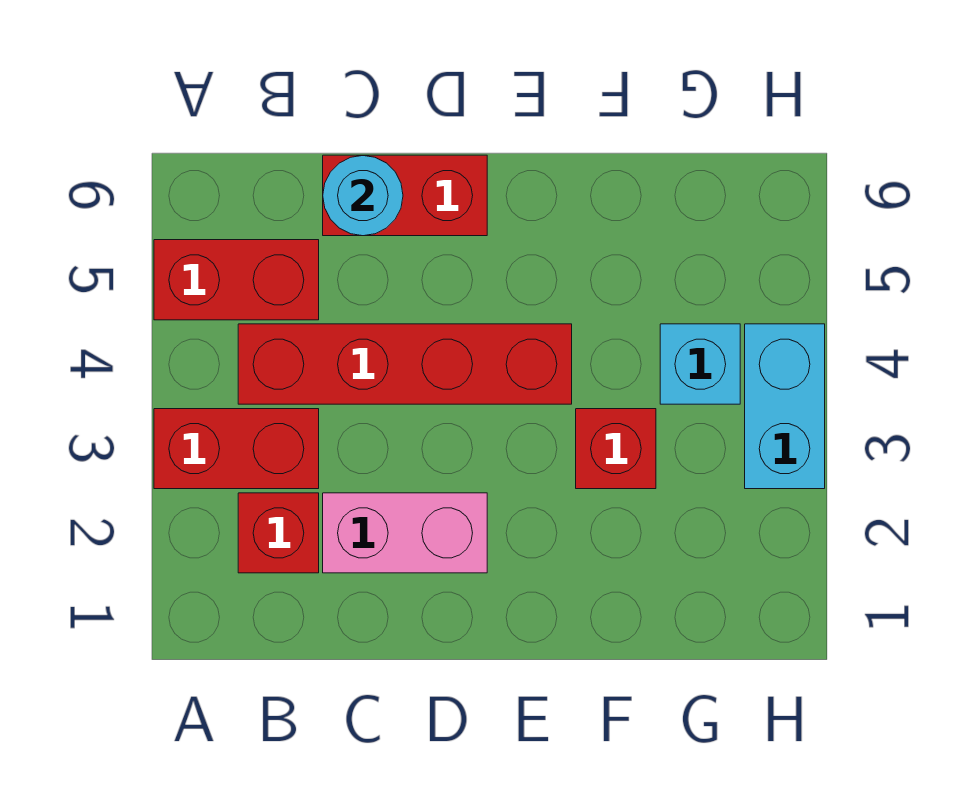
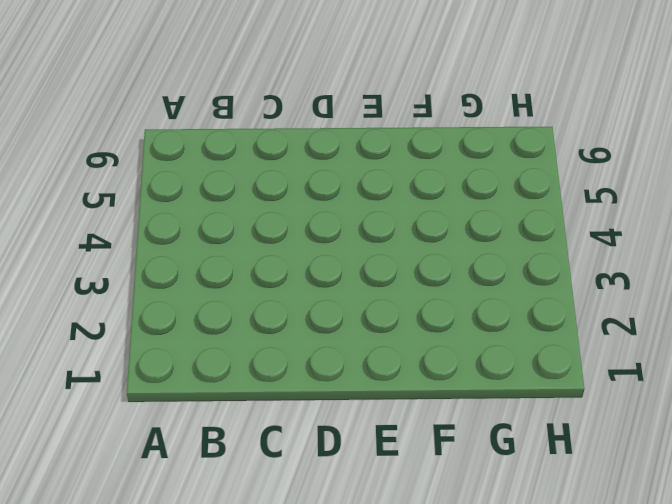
none -> red brick A3:B3 level 1
none -> red brick A5:B5 level 1

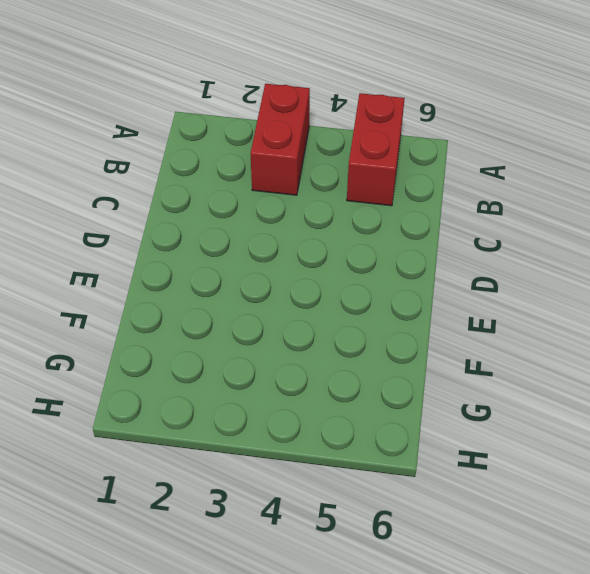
none -> red brick B2 level 1
none -> red brick B4:E4 level 1

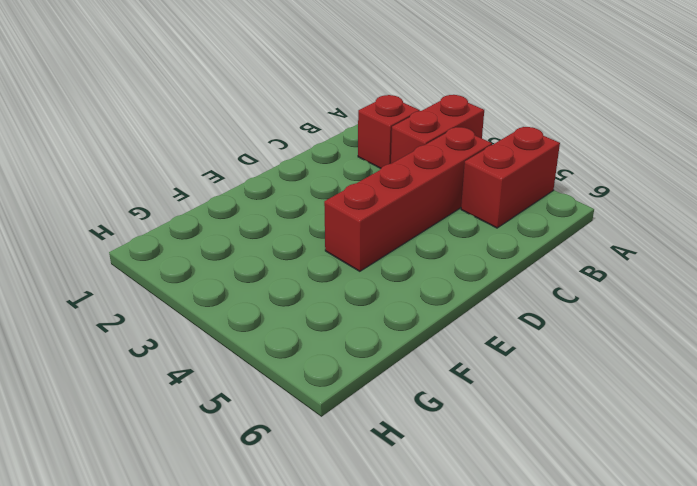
none -> pink brick C2:D2 level 1
none -> red brick C6:D6 level 1

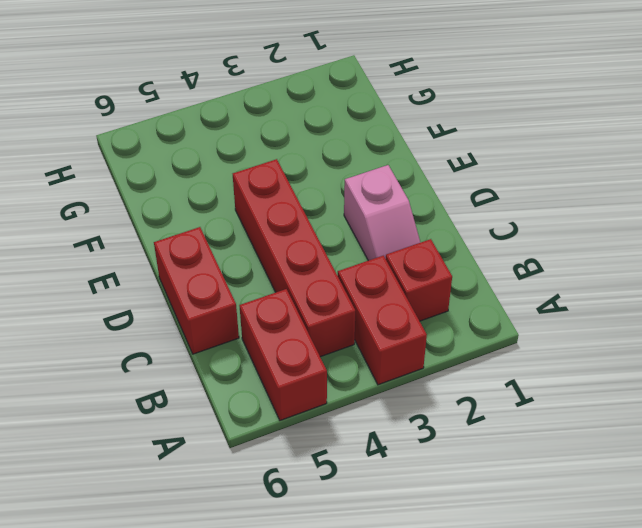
pink slope C2:D2 level 1 top D -> pink brick C2:D2 level 1
none -> red brick F3 level 1
none -> cyan brick G4 level 1

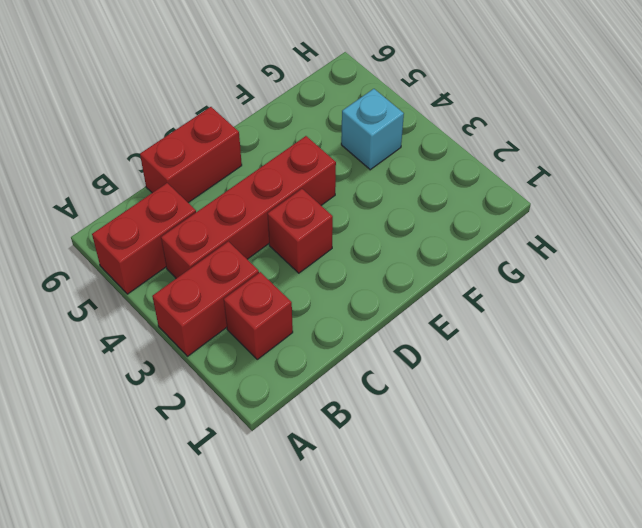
red brick D3 level 1 -> red brick F3 level 1
none -> pink brick C2:D2 level 1
none -> cyan brick H3:H4 level 1

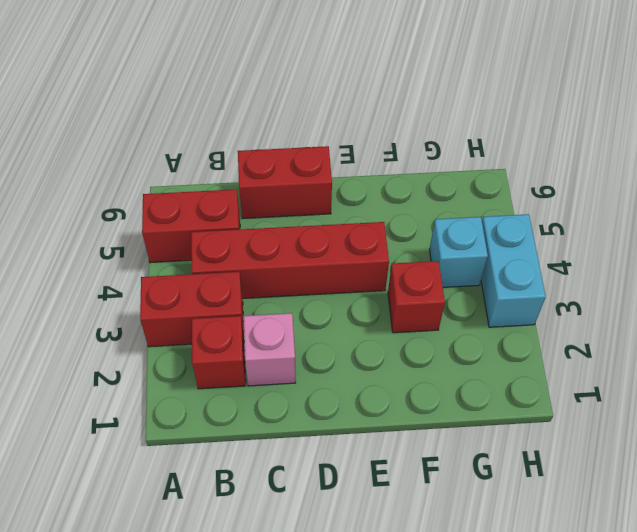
pink brick C2 level 1 -> pink brick C2:D2 level 1
none -> cyan round brick C6 level 2

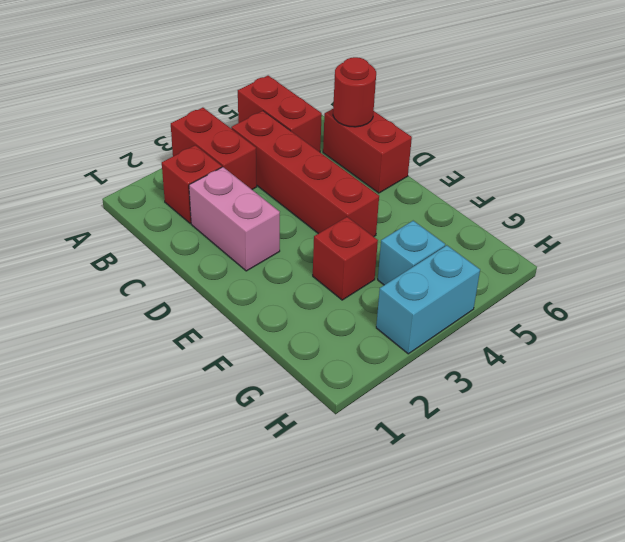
red round brick C6 level 2 -> cyan round brick C6 level 2

